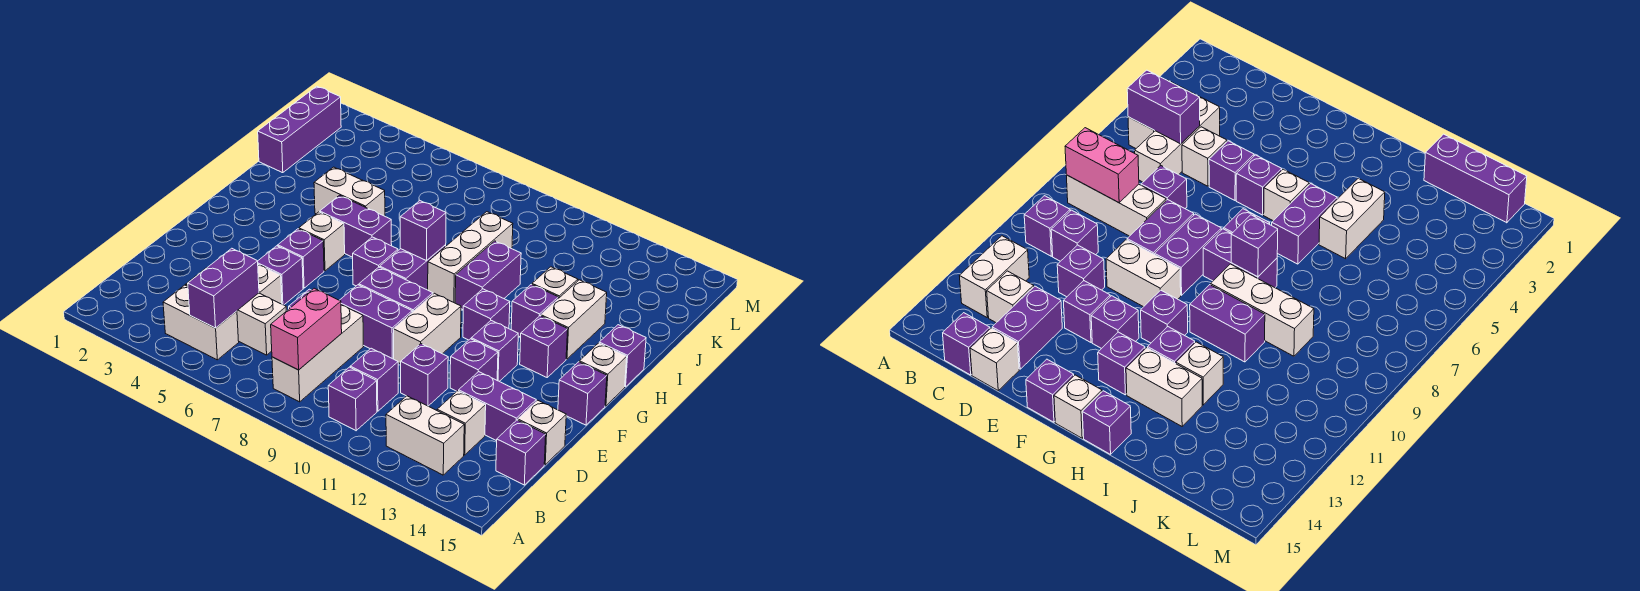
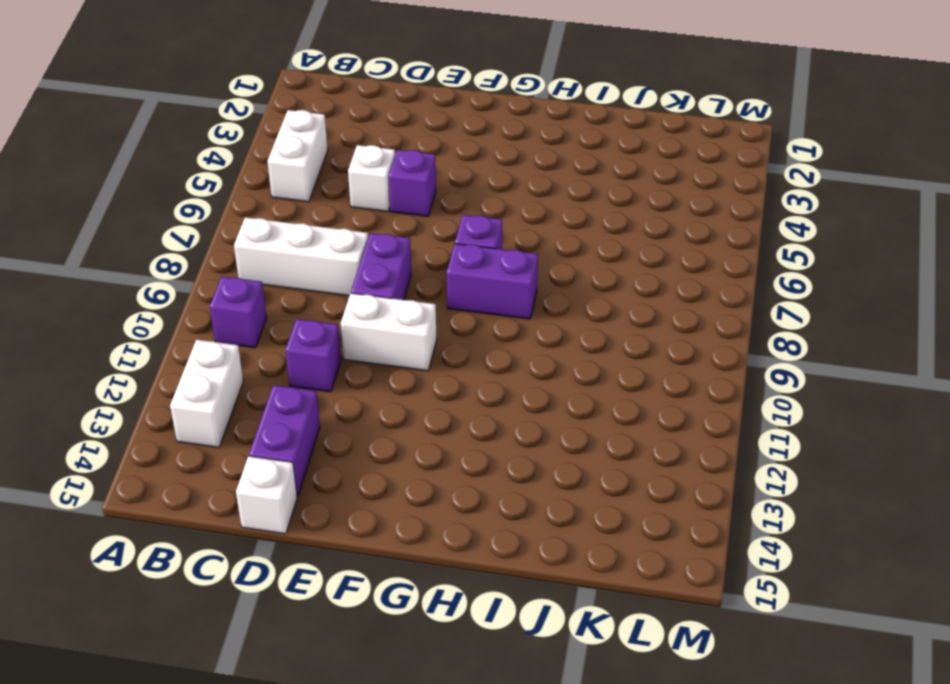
none -> white brick C4:C6 level 1
none -> purple brick C10 level 1
none -> white brick C13 level 1
none -> purple brick C15 level 1

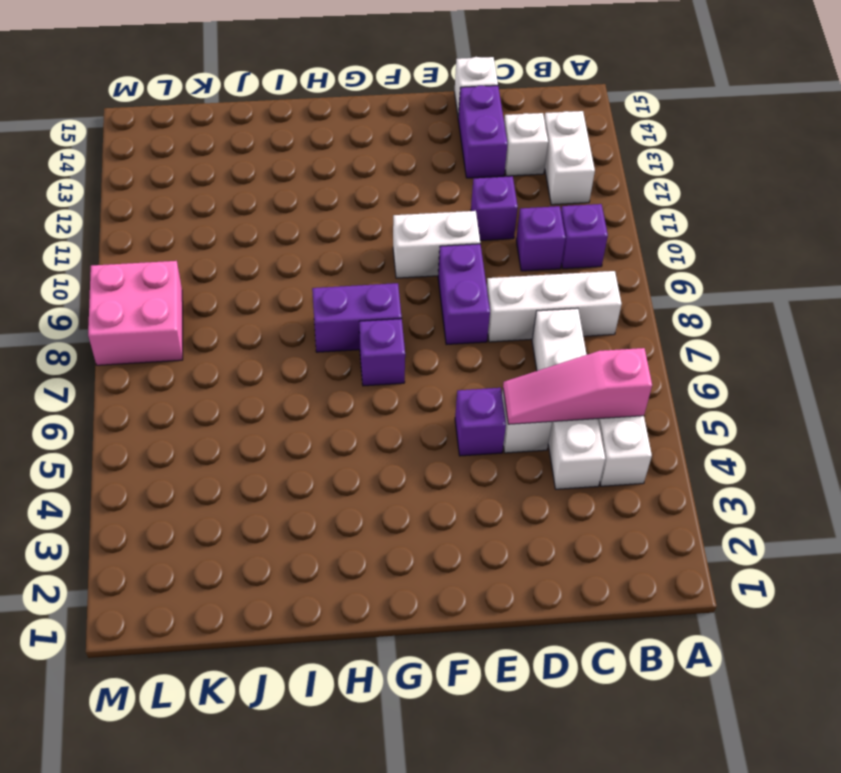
pink slope B5:D5 level 2 top B -> purple brick B5:C5 level 2
white brick C4:C7 level 1 -> white brick C4:C6 level 1
pink brick L8:M9 level 1 -> none
none -> purple brick C15 level 1
none -> purple brick D7 level 1
none -> purple brick E12 level 1
none -> purple brick F5 level 1

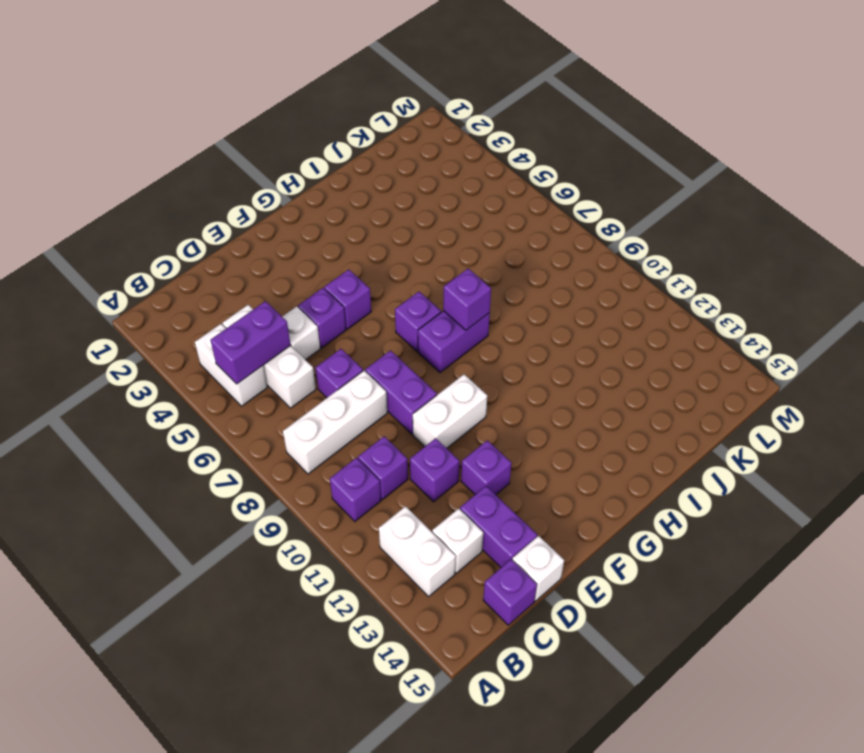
none -> purple brick F8:F9 level 1
none -> purple brick F12 level 1
none -> purple brick F15 level 1
none -> white brick G5 level 1

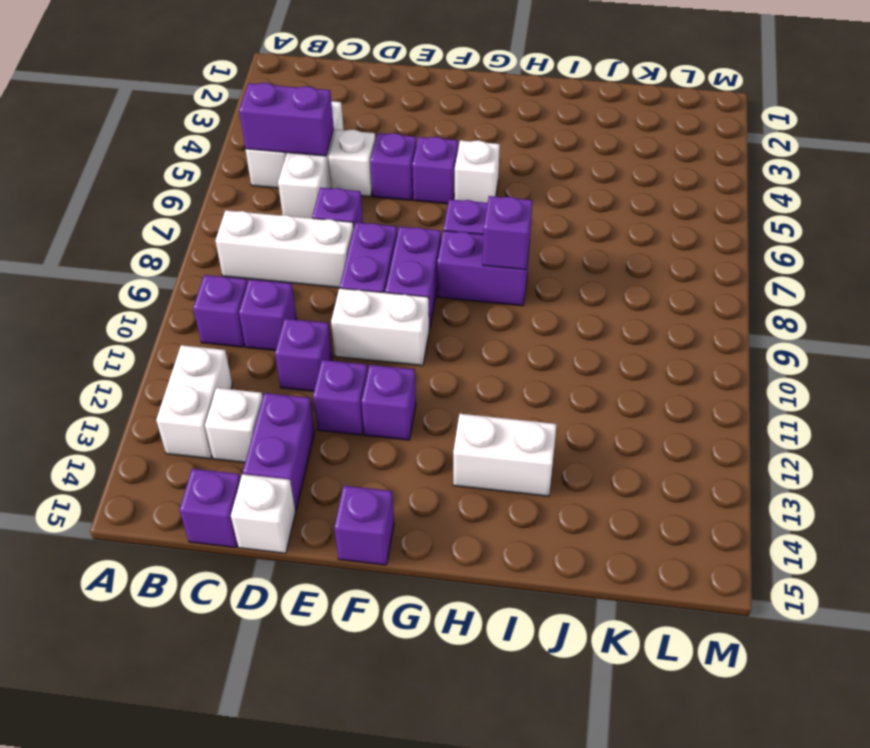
none -> purple brick G11 level 1
none -> purple brick G13 level 1
none -> white brick G15 level 1
none -> purple brick H5:H6 level 1

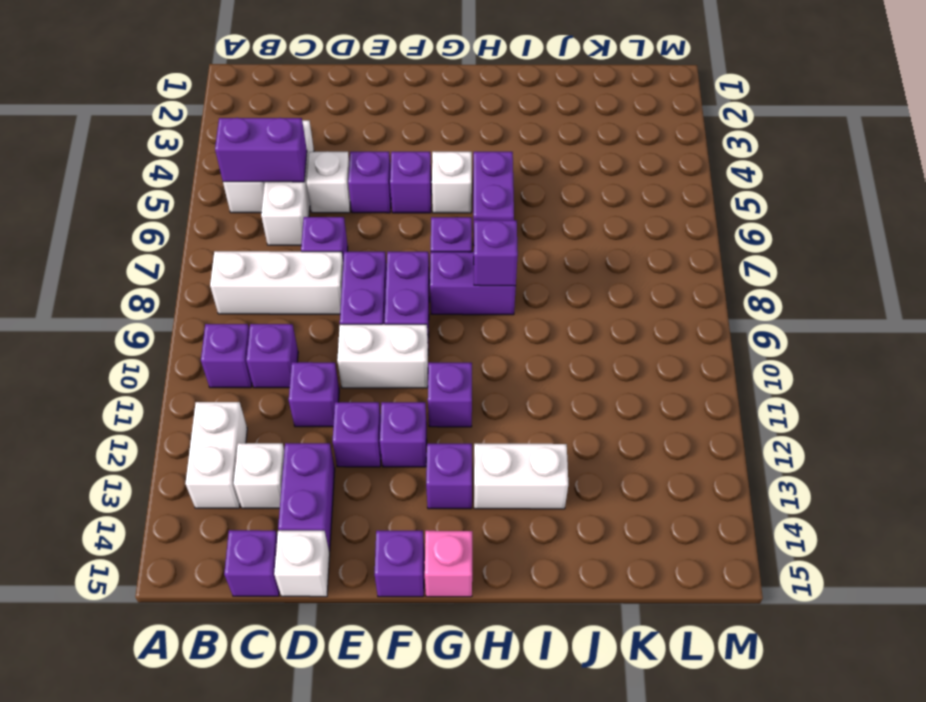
pink brick G15 level 1 -> white brick G15 level 1
none -> white brick H9:J9 level 1
none -> purple brick H10:I10 level 1
none -> purple brick H12 level 1
none -> purple brick H15 level 1

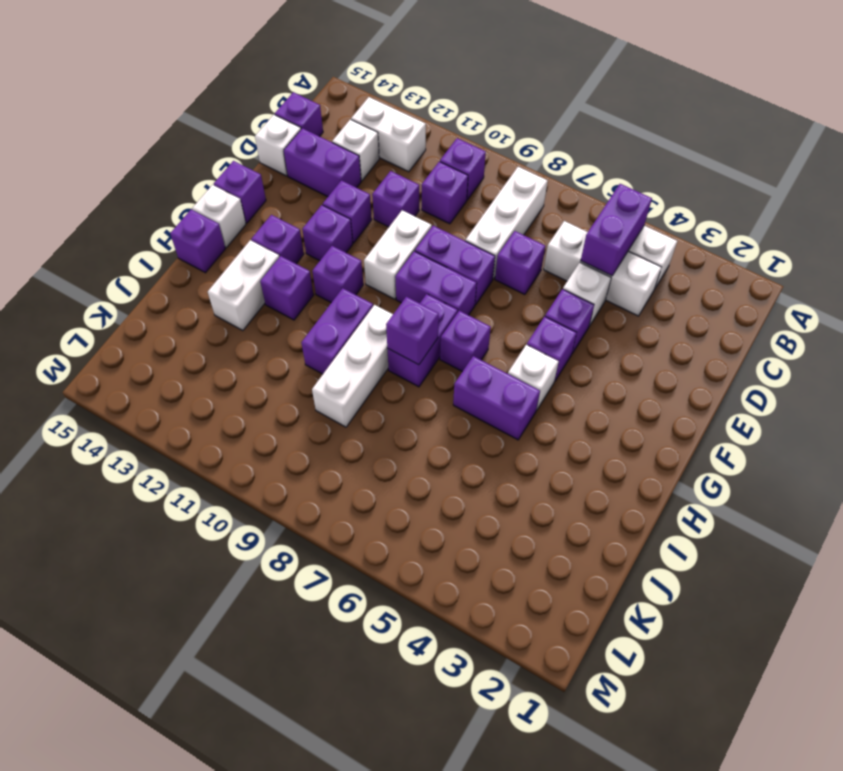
none -> white brick I4:I5 level 1
none -> white brick I12 level 1
none -> purple brick J1:L1 level 1
none -> pink brick B8:C8 level 2

